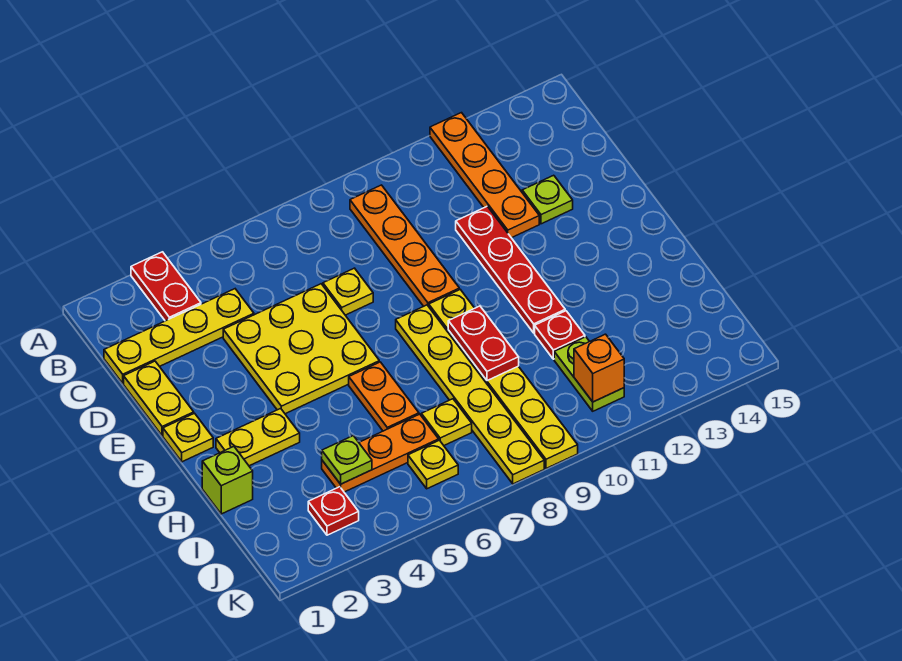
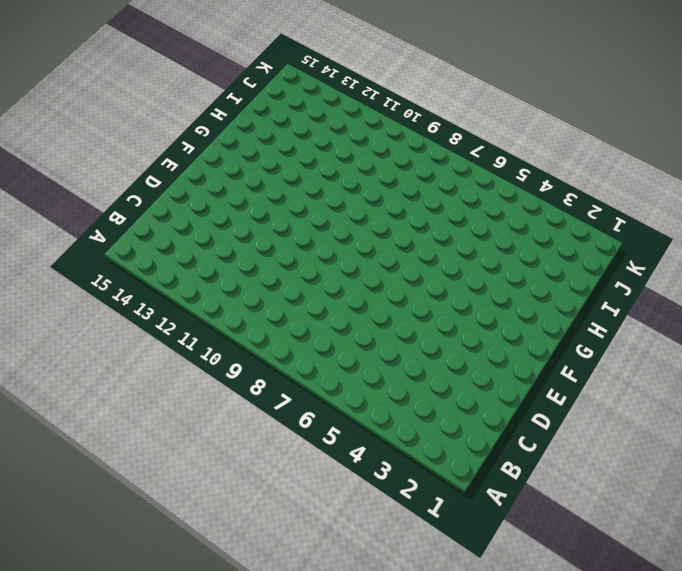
none -> red plate A3:B3 level 1
none -> orange plate A12:D12 level 1
none -> orange plate B9:E9 level 1

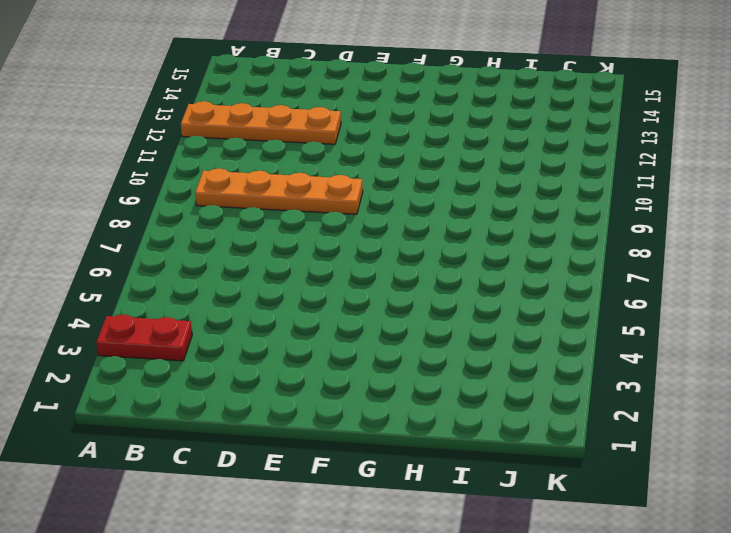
none -> yellow plate C1:C4 level 1
none -> yellow plate D1:E1 level 1
none -> yellow plate D4:F6 level 1

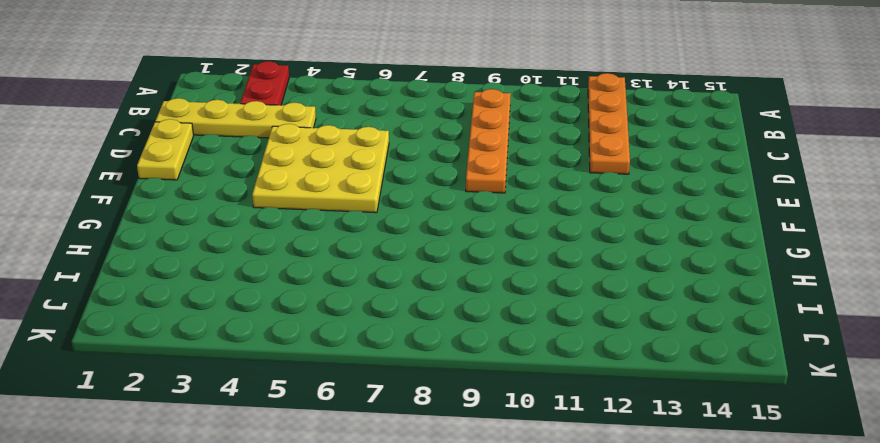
none -> yellow plate D7 level 1
none -> red plate D11:G11 level 1
none -> lime plate D13 level 1

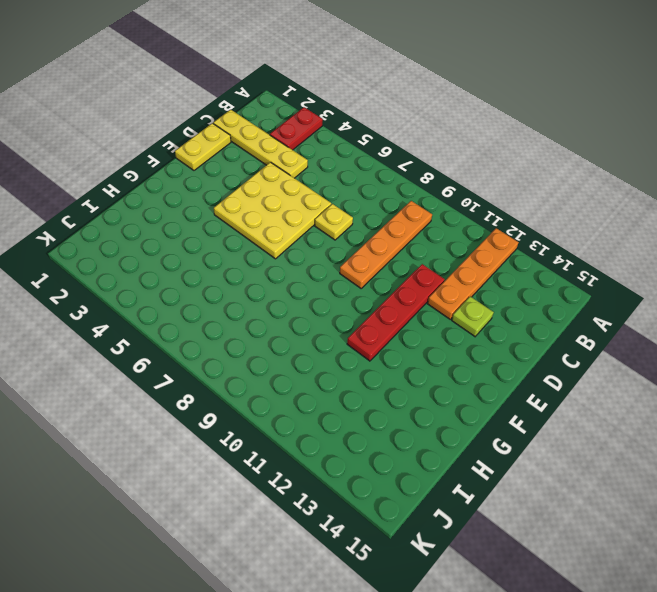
none -> yellow plate F1 level 1
none -> yellow plate F8:K8 level 1
none -> yellow plate F9:K9 level 1

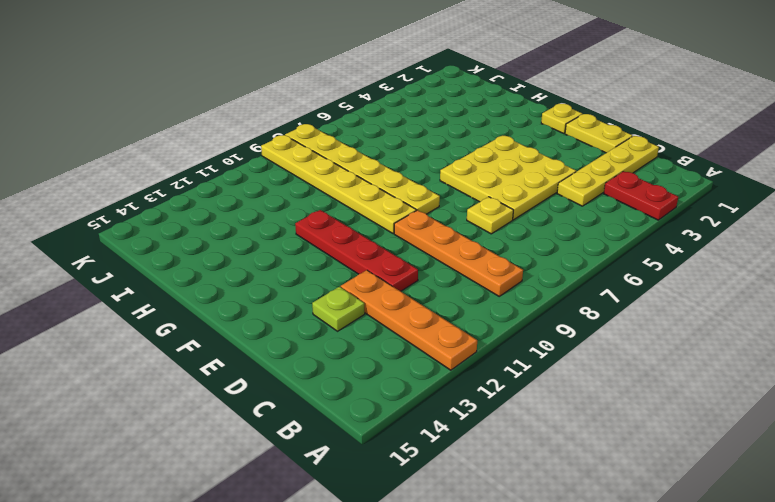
none -> yellow plate G2:G3 level 1
none -> orange plate G6:H6 level 1
none -> lime brick H1 level 1

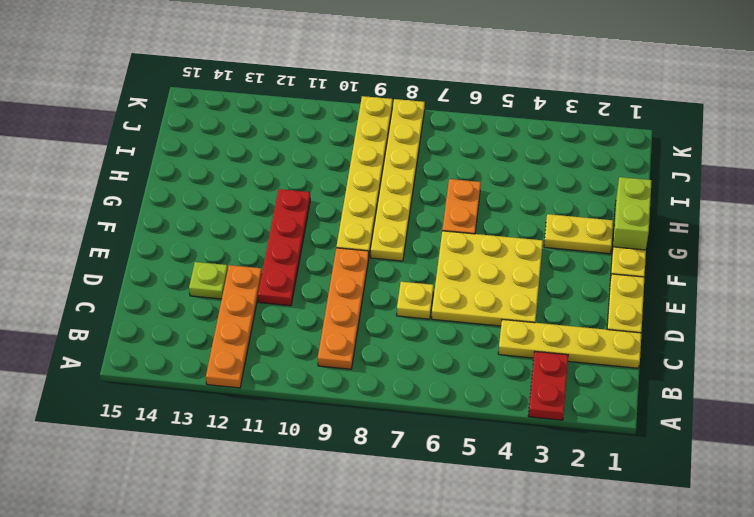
lime brick G1:H1 level 1 -> lime brick H1 level 1
none -> red plate H11 level 1
none -> orange plate I4:I6 level 1
none -> yellow plate I7 level 1

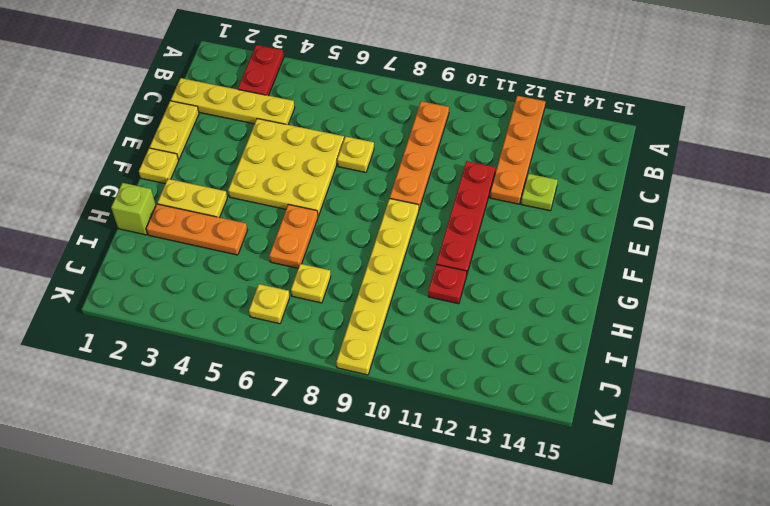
orange plate H2:H4 level 1 -> orange plate I4:I6 level 1
none -> yellow plate F8:K8 level 1
none -> lime plate I11:J11 level 1
none -> red plate J3 level 1

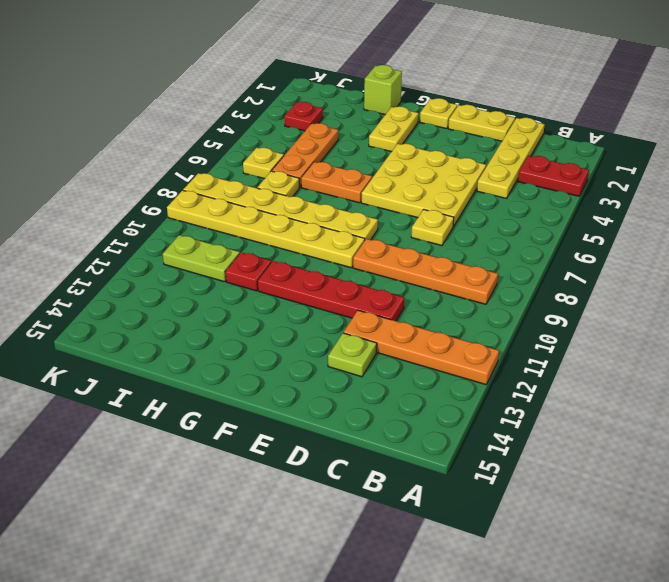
none -> red plate G9:H9 level 2
none -> lime plate I4 level 2
none -> orange brick J11 level 2

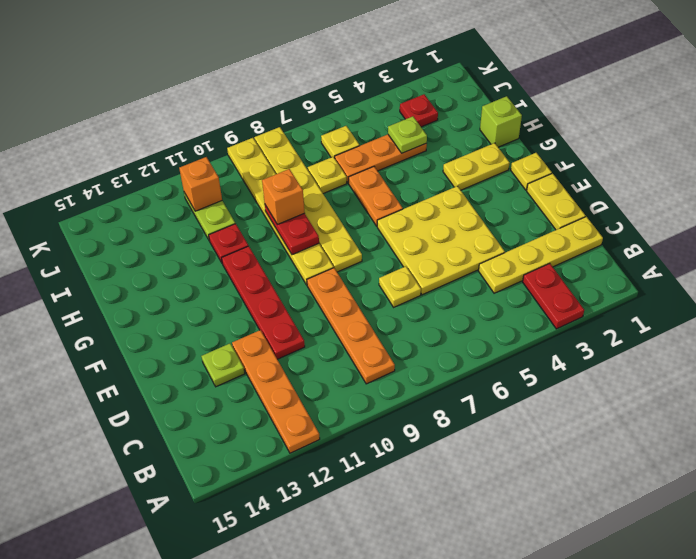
orange brick H9 level 3 -> none

